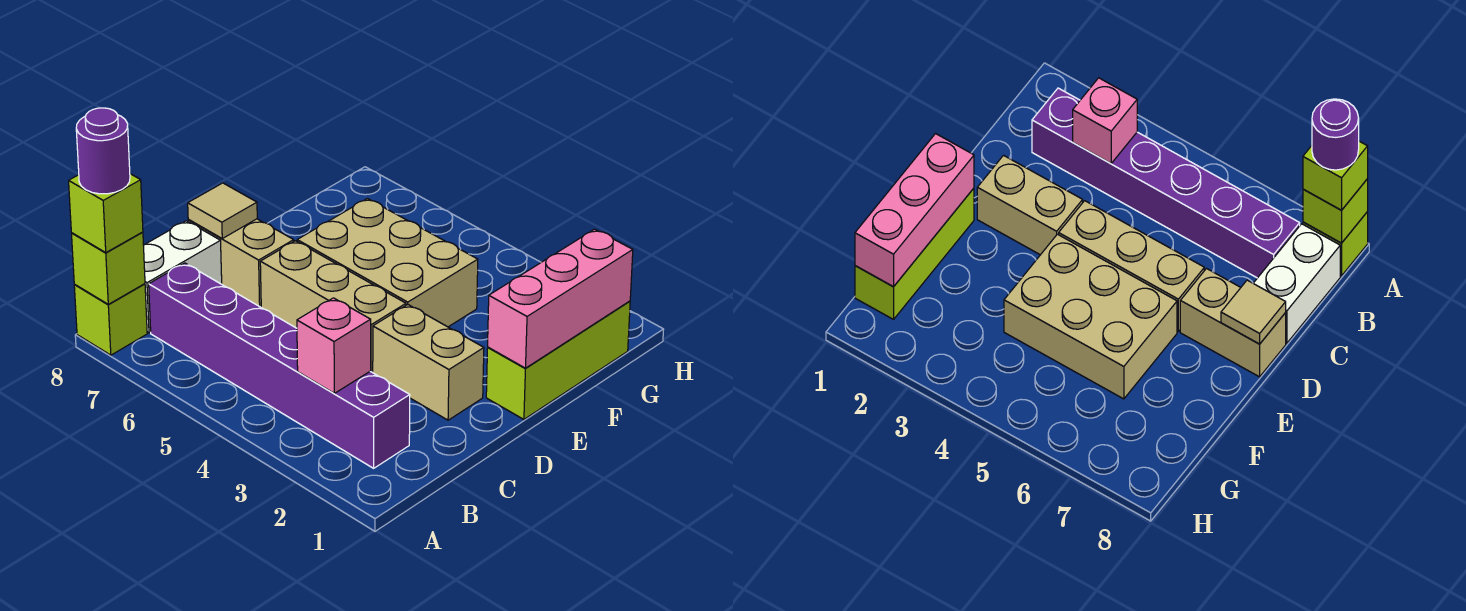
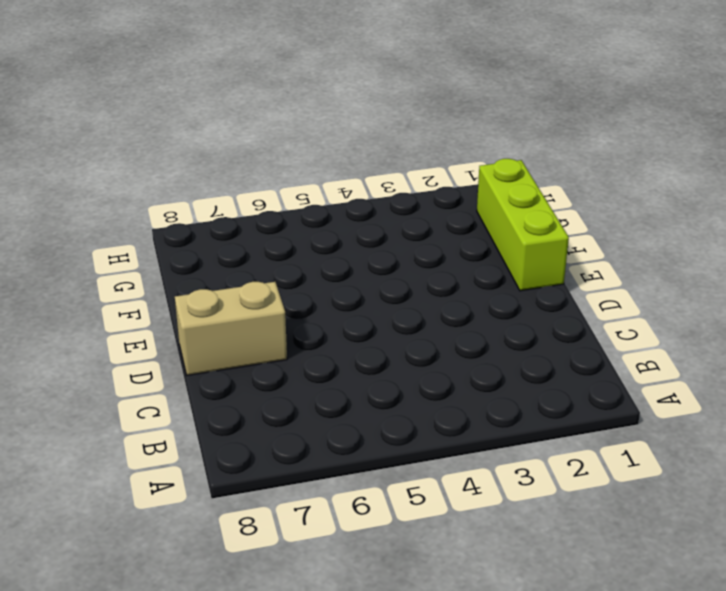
none -> lime brick A8 level 1
none -> purple brick B2:B7 level 1
none -> white brick B8:C8 level 1

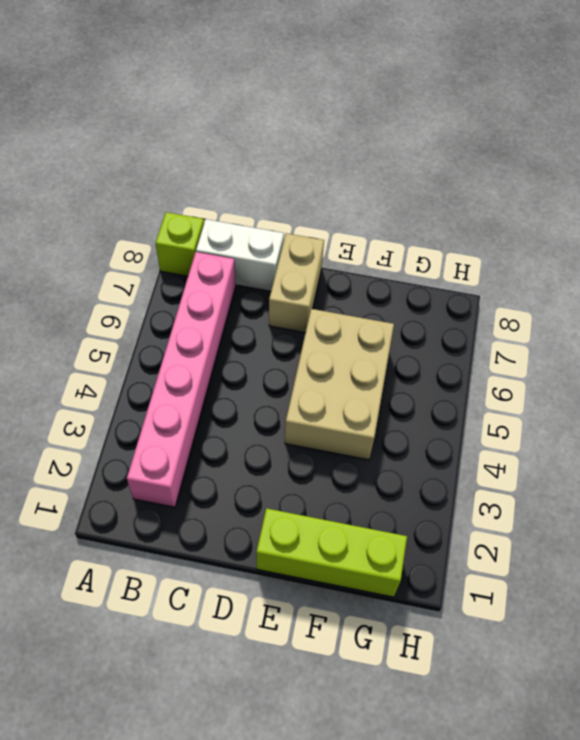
pink brick B2:B7 level 1 -> purple brick B2:B7 level 1
none -> tan brick D2:D3 level 1
none -> tan brick D4:D6 level 1
none -> lime brick A8 level 2

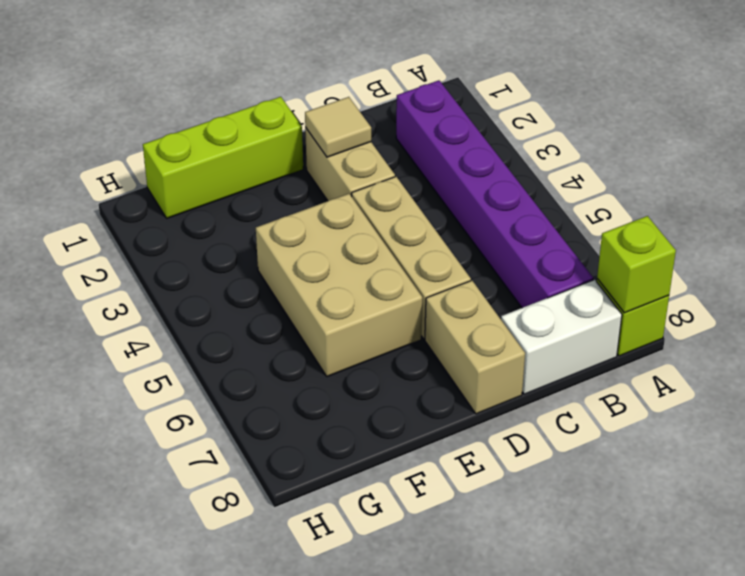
tan tile D2 level 2 -> tan tile D8 level 2
none -> pink brick B3 level 2
none -> pink brick E1:G1 level 2
none -> lime brick A8 level 3

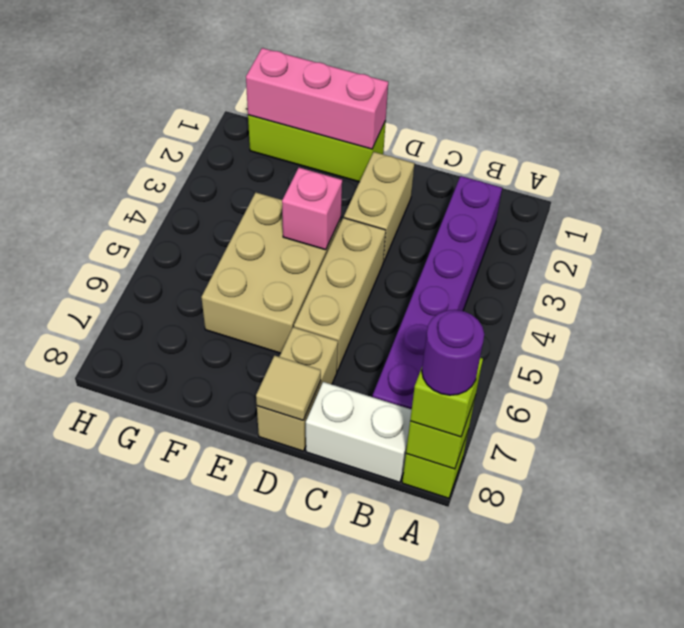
pink brick E4 level 2 -> pink brick B3 level 2

